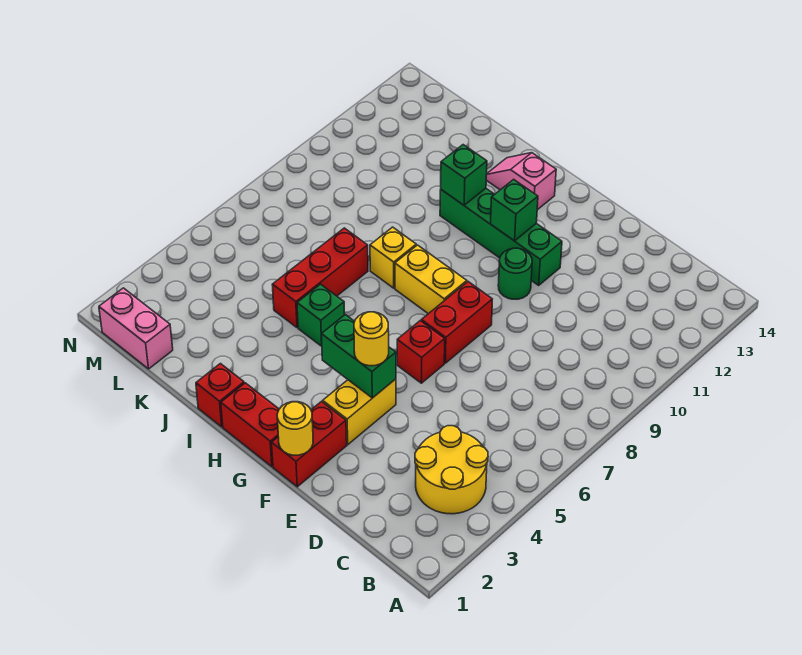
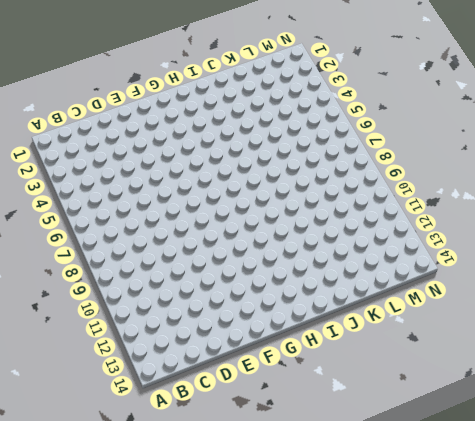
none -> yellow round brick B3:C4 level 1
none -> red brick F1:F2 level 1
none -> yellow brick F3:F4 level 1

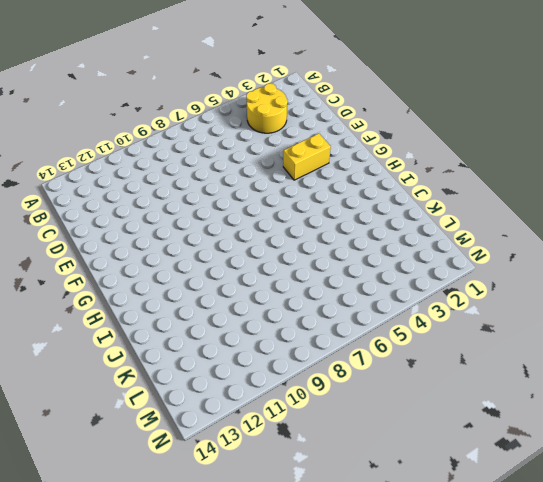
none -> red brick F1:F2 level 1
none -> red brick F6 level 1
none -> red brick F7:F8 level 1

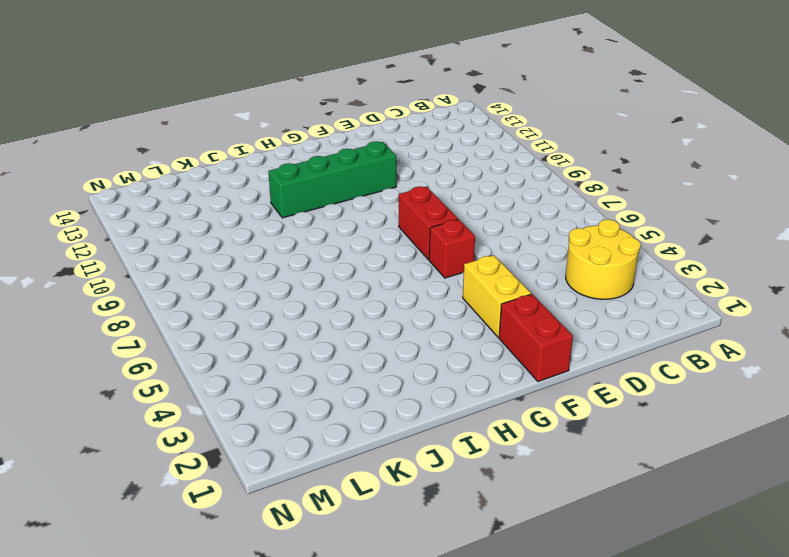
none -> green round brick F10 level 1
none -> red brick G1:H1 level 1
none -> yellow brick G8:H8 level 1

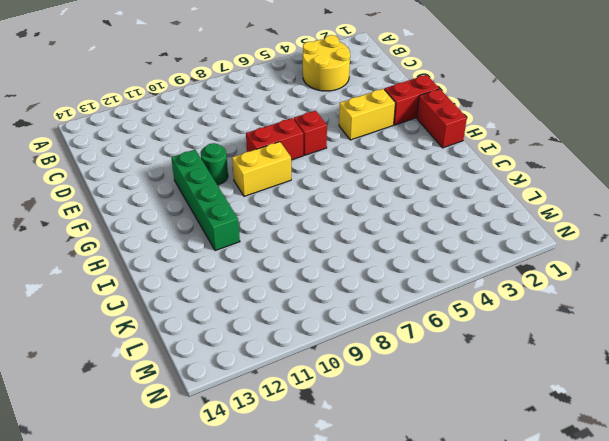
yellow brick G8:G9 level 1 -> yellow brick G8:H8 level 1
none -> pink slope H13:I13 level 1 top H
none -> red brick I1 level 1
none -> green brick I5 level 1

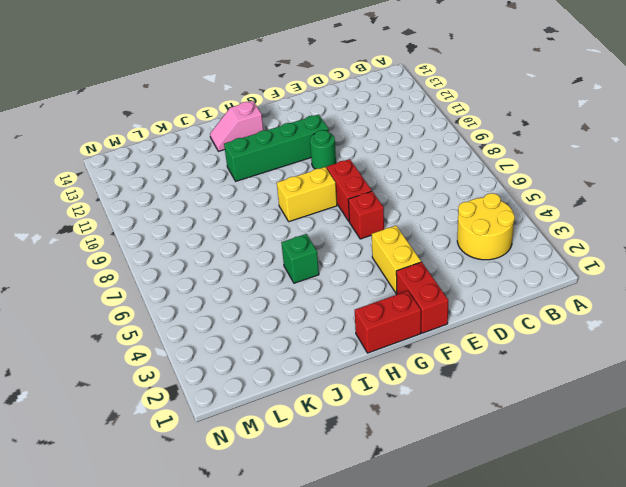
none -> red brick I1 level 1
none -> yellow brick I8 level 1
none -> red brick J5:J7 level 1

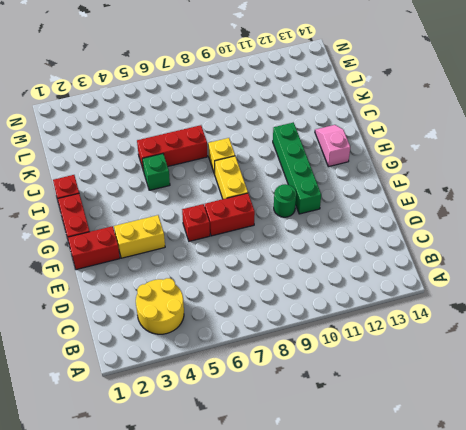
none -> pink brick L1:M1 level 1
none -> yellow round brick F1 level 2
none -> green brick F4:G4 level 2

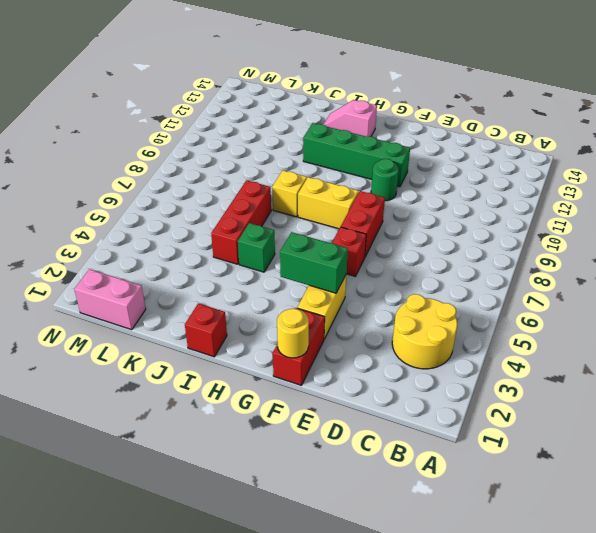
none -> red brick G1:H1 level 1
none -> green brick G11 level 2
none -> green brick I11 level 2

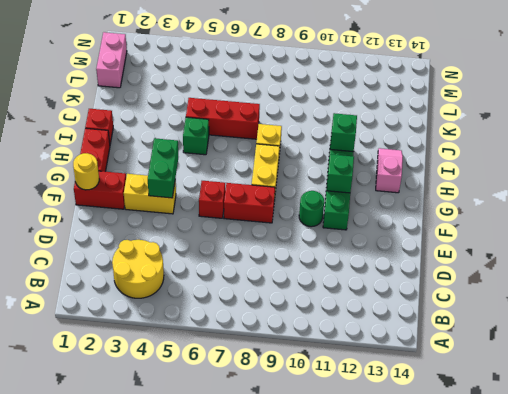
none -> yellow round brick F4 level 3

